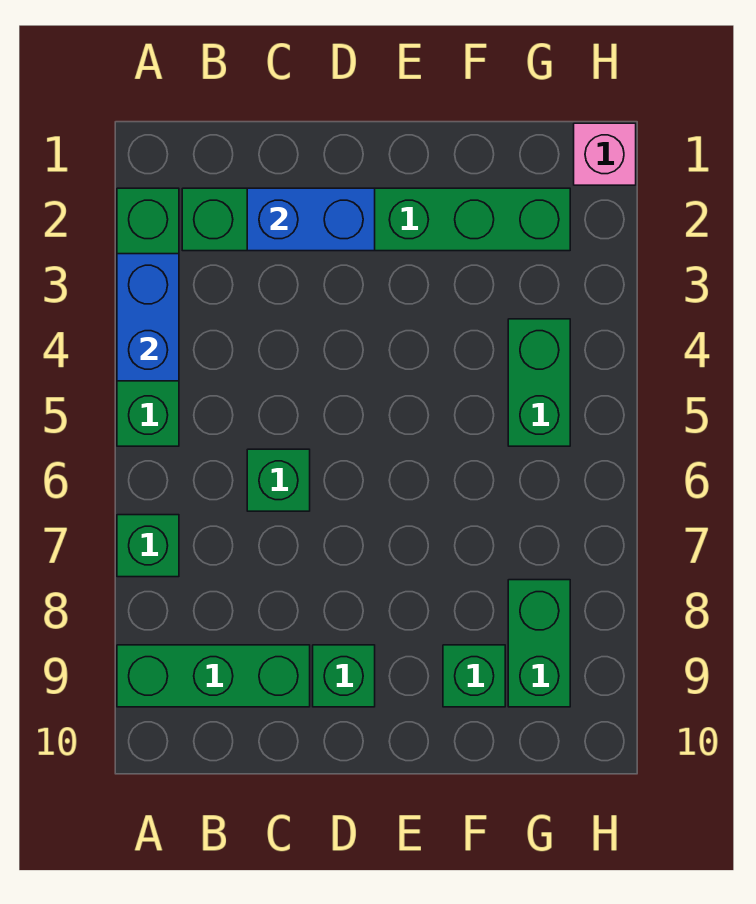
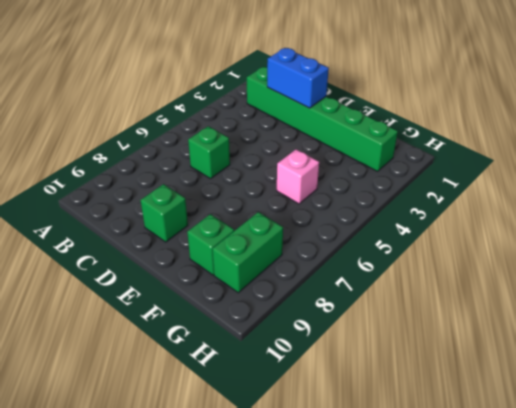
pink brick F5 level 1 -> pink brick H1 level 1
none -> green brick A2:A5 level 1
none -> green brick A7 level 1
none -> green brick A9:C9 level 1

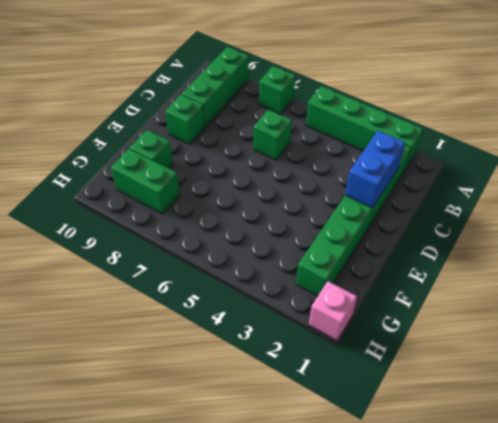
none -> green brick G4:G5 level 1
none -> blue brick A3:A4 level 2

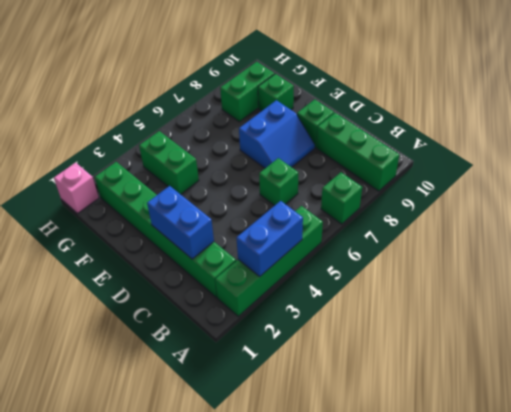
blue slope D7:E8 level 1 top E -> none
green brick F4:G4 level 1 -> green brick G4:G5 level 1

